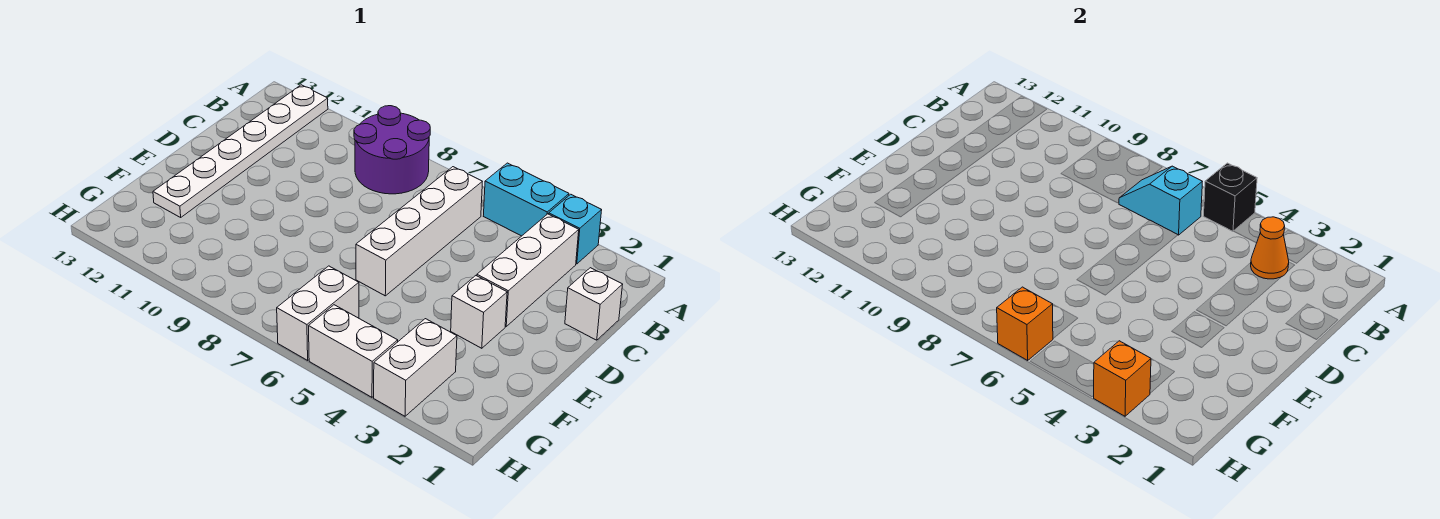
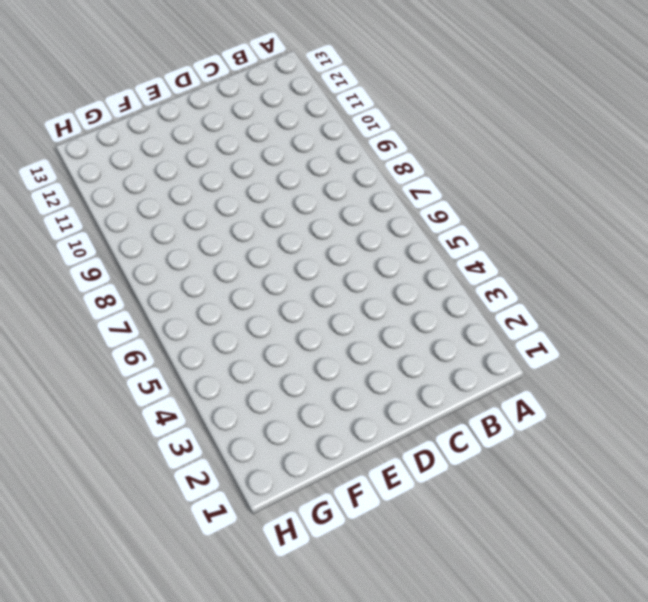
none -> cyan brick A3 level 1
none -> cyan brick A4:A5 level 1
none -> purple round brick A8:B9 level 1

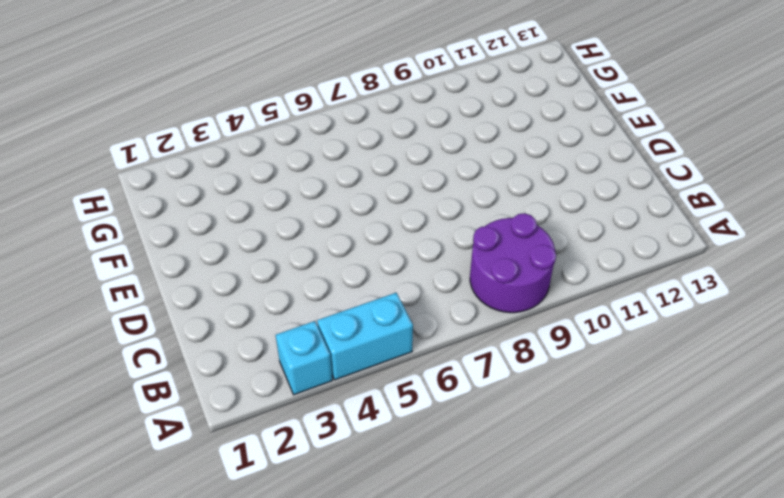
none -> white plate A12:F12 level 1
none -> white brick B3:D3 level 1
none -> white brick B6:E6 level 1

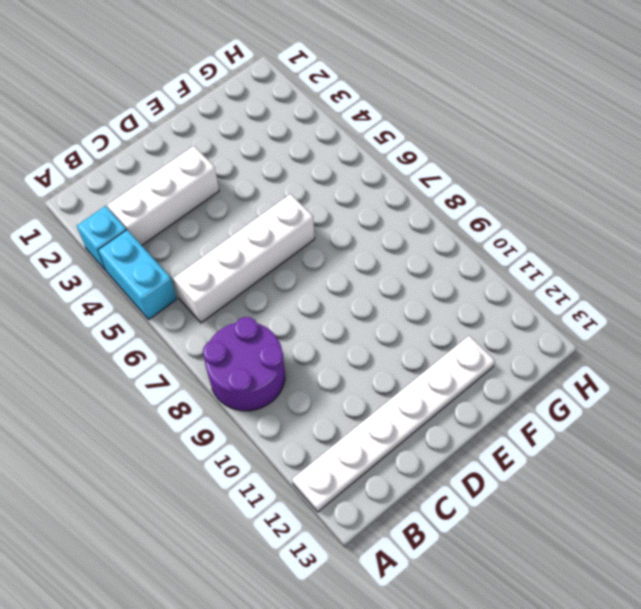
none -> white brick C1 level 1
none -> white brick E3 level 1
none -> white brick G3:H3 level 1

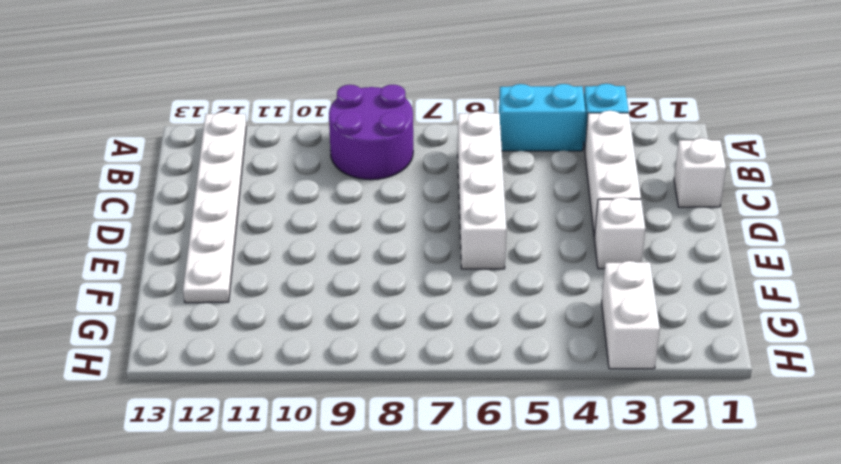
none -> white brick G6:H6 level 1
none -> white brick H4:H5 level 1
none -> black brick A5 level 2

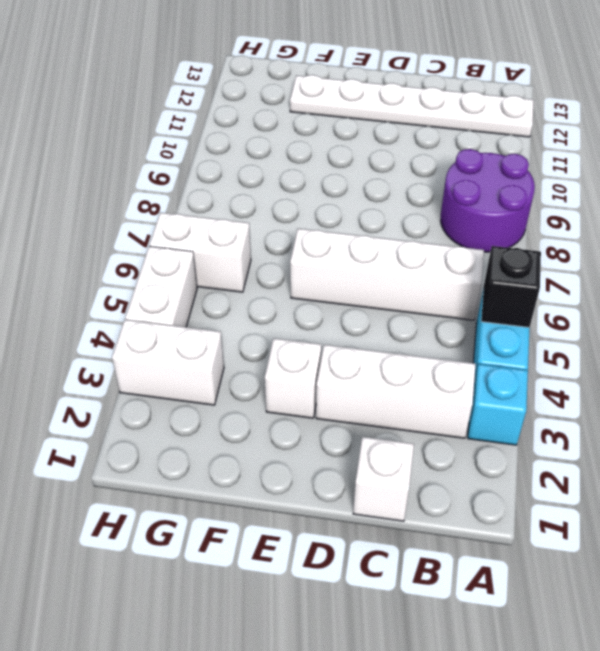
none -> orange cone B3 level 2
none -> cyan slope B6:B7 level 2 top 6
none -> orange brick H3 level 2

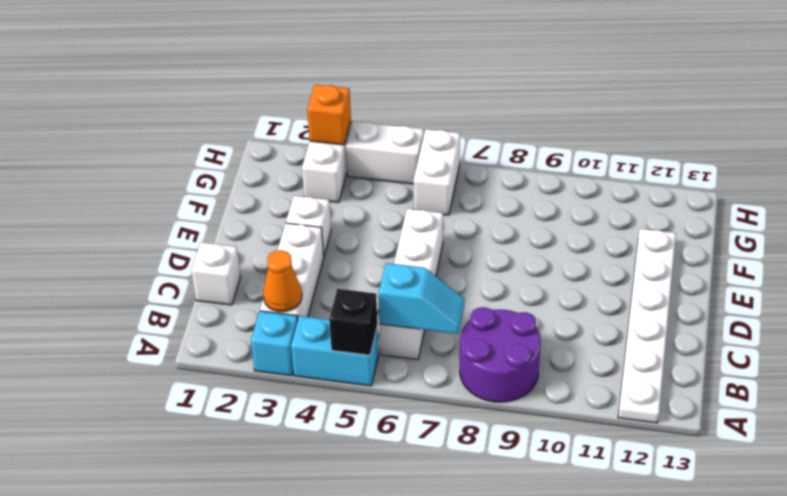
none -> orange brick H6 level 2

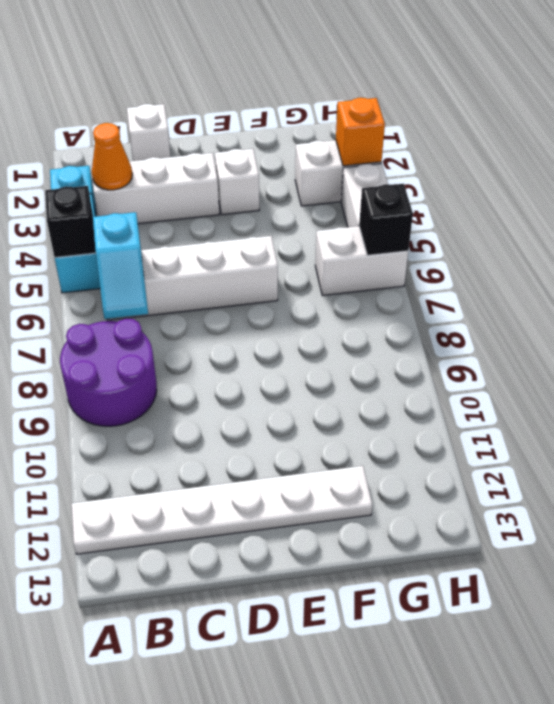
black brick H6 level 2 -> orange brick H6 level 2

